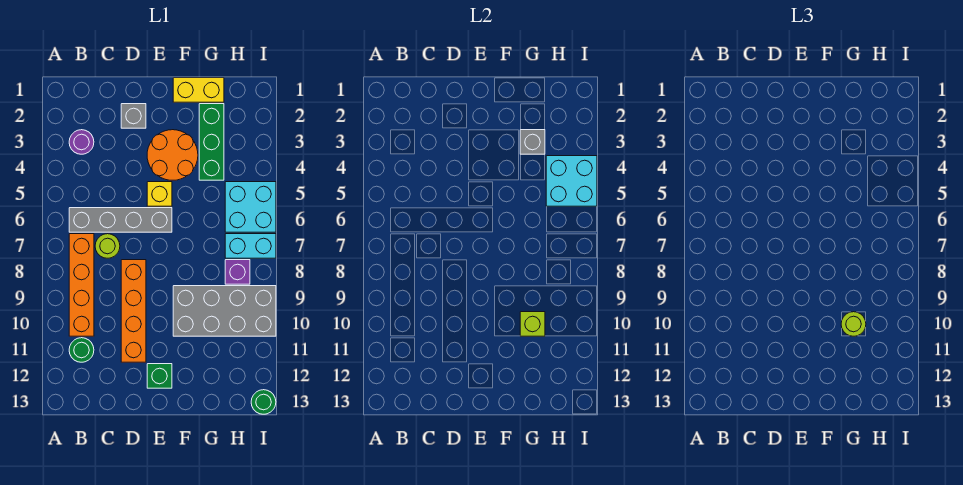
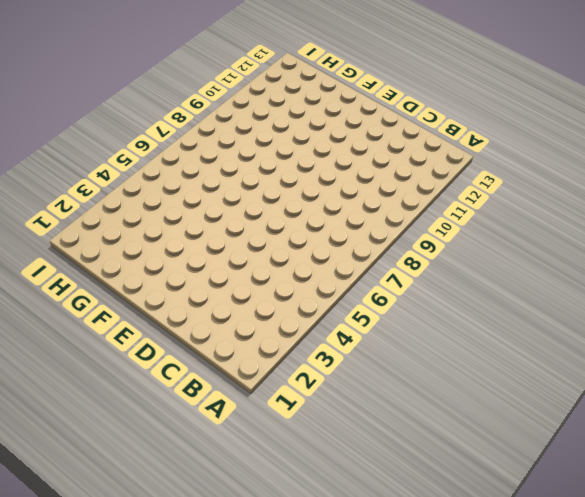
none -> purple round brick B3 level 1
none -> grey brick B6:E6 level 1
none -> orange brick B7:B10 level 1

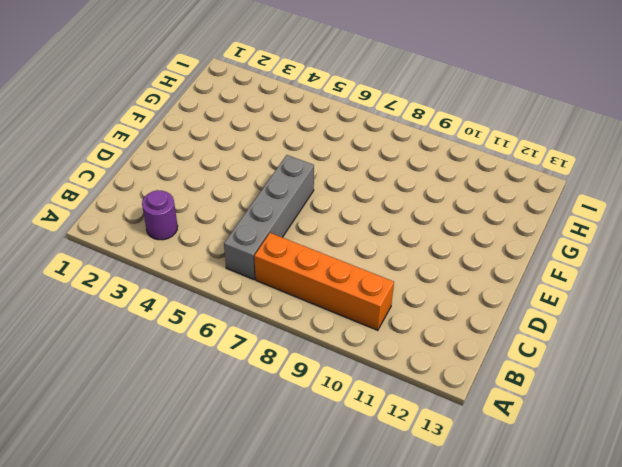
none -> green round brick B11 level 1
none -> lime round brick C7 level 1
none -> grey brick D2 level 1

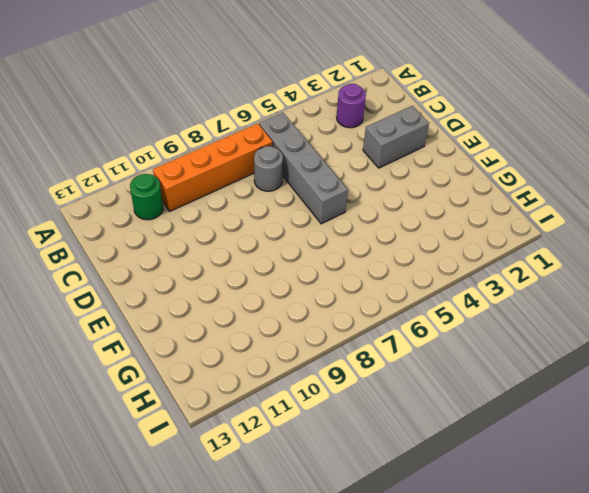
grey round brick C7 level 1 -> lime round brick C7 level 1
grey brick D2:D3 level 1 -> grey brick D2 level 1
none -> orange brick D8:D11 level 1
none -> orange round brick E3:F4 level 1
none -> yellow brick E5 level 1

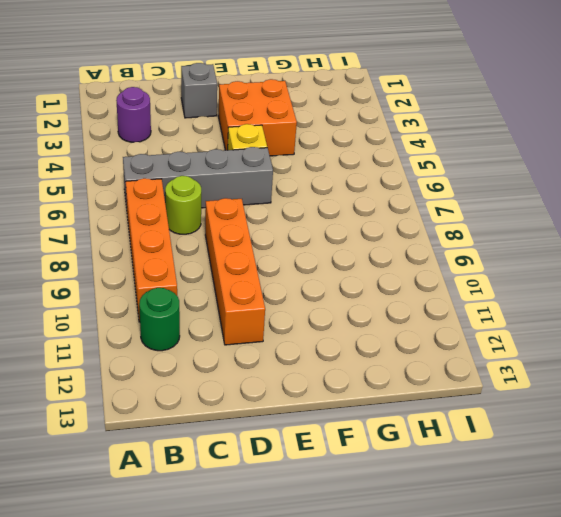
orange brick E3:F4 level 1 -> orange round brick E3:F4 level 1
none -> green brick E12 level 1
none -> yellow brick F1:G1 level 1
none -> grey brick F9:I10 level 1

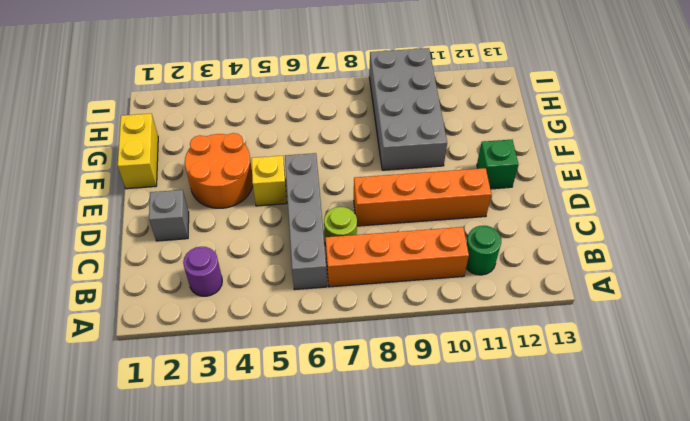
none -> green brick G2:G4 level 1
none -> cyan brick H5:I6 level 1
none -> cyan brick H7:I7 level 1

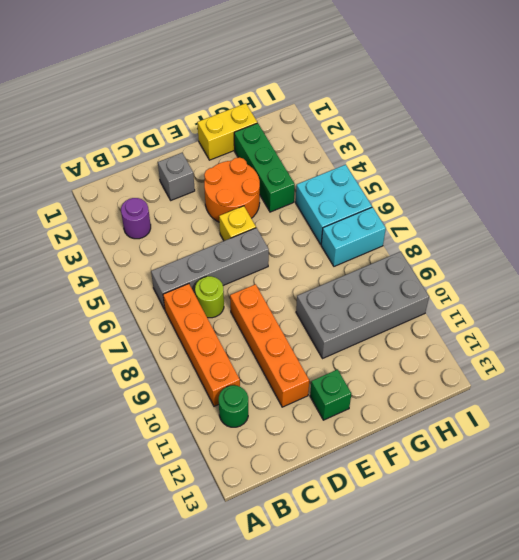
none -> purple brick H8 level 1
none -> green round brick I13 level 1
none -> grey brick G3 level 2

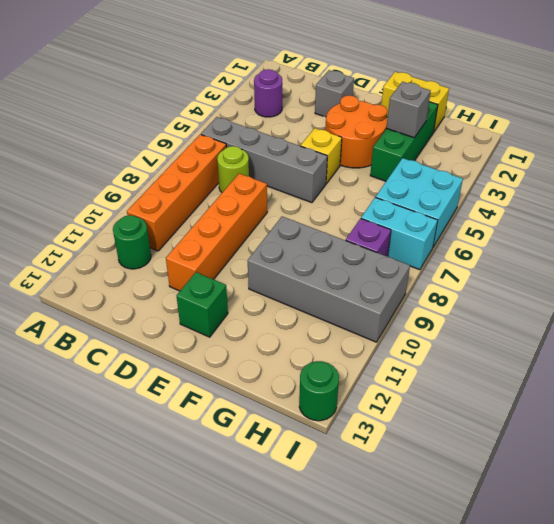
none -> lime brick G10 level 2
none -> cyan brick H4:I5 level 2
none -> lime round brick G10 level 3

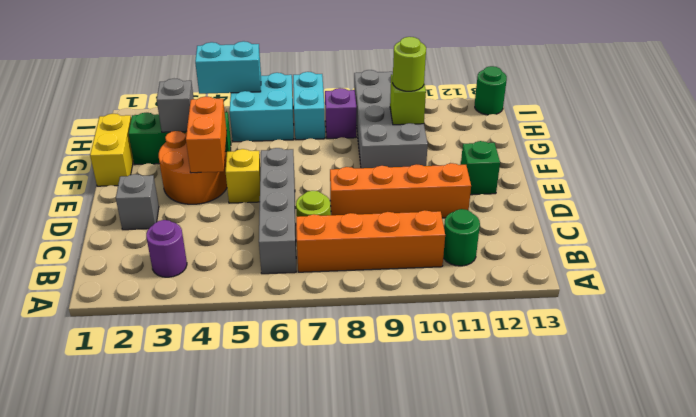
orange brick E4:F4 level 2 -> none
cyan brick I4:I5 level 2 -> cyan brick H4:I5 level 2

